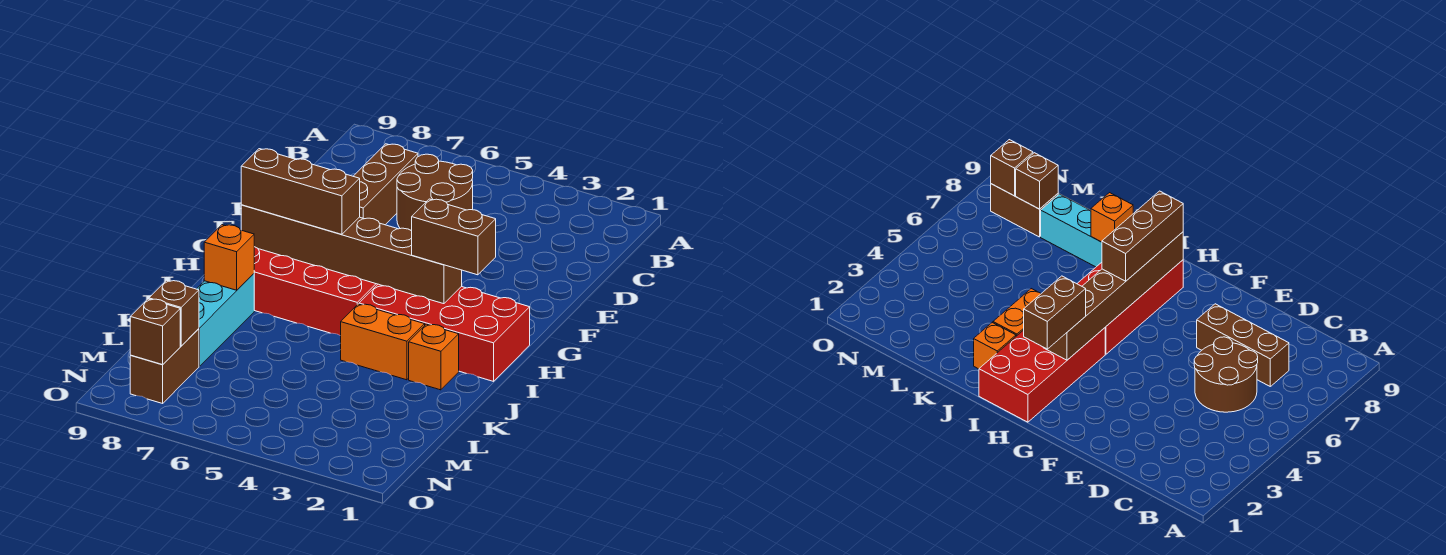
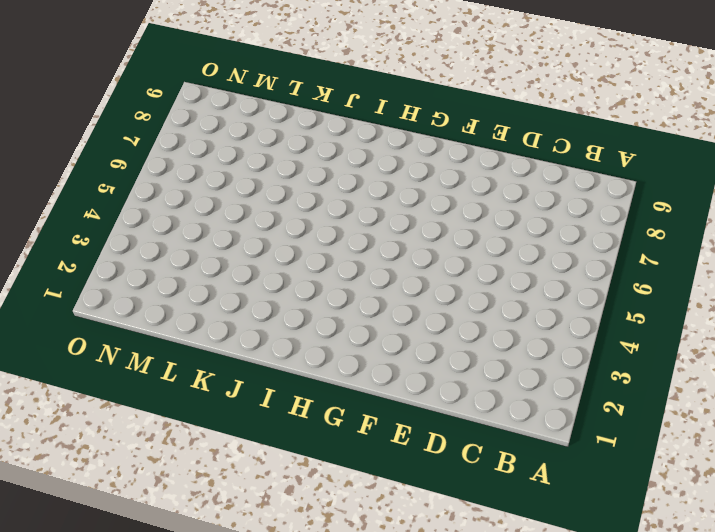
none -> brown round brick C5:D6 level 1
none -> brown brick C7:E7 level 1
none -> red brick H1:I4 level 1

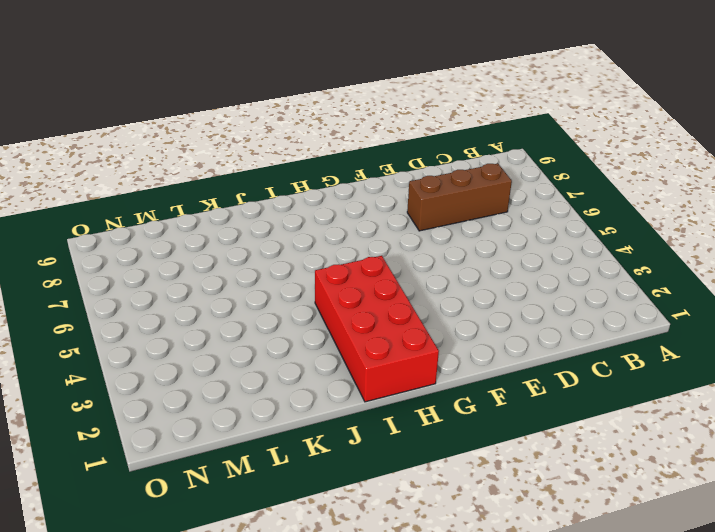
none -> brown round brick C5:D6 level 1
none -> red brick H5:I8 level 1
none -> orange brick J2 level 1

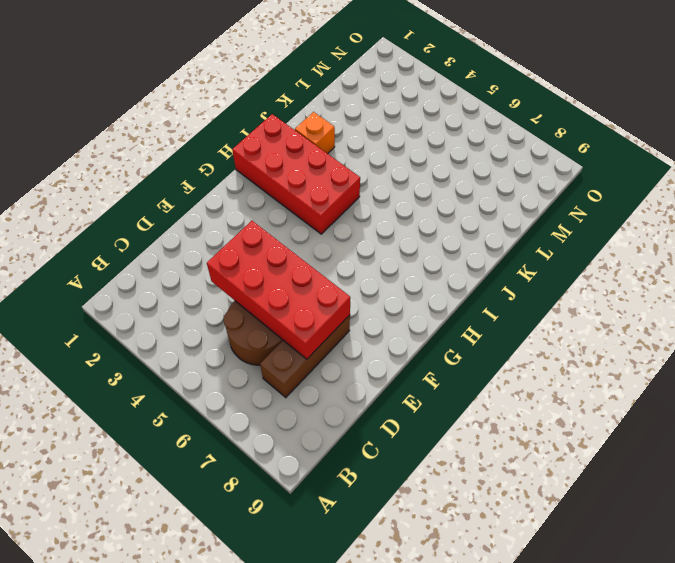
red brick D4:E7 level 2 -> red brick H5:I8 level 1
none -> orange brick J3:J4 level 1
none -> cyan brick J8:L8 level 1
none -> brown brick M8:N8 level 1

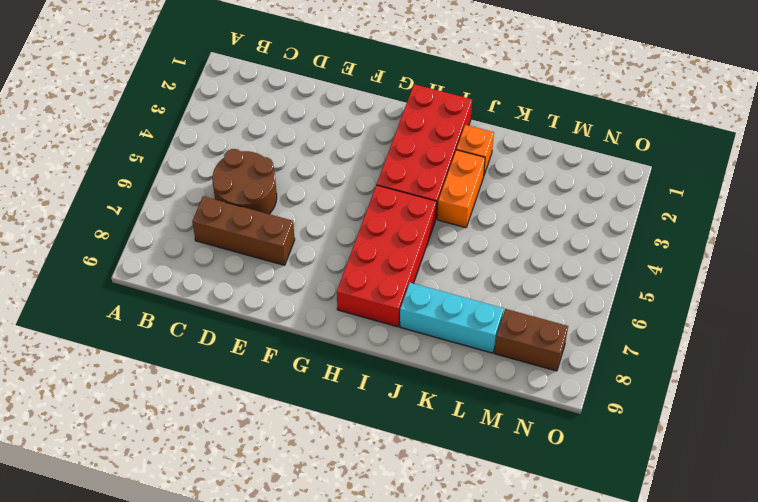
none -> brown brick H3:H8 level 2
none -> orange brick J8 level 2
none -> brown brick M8 level 2

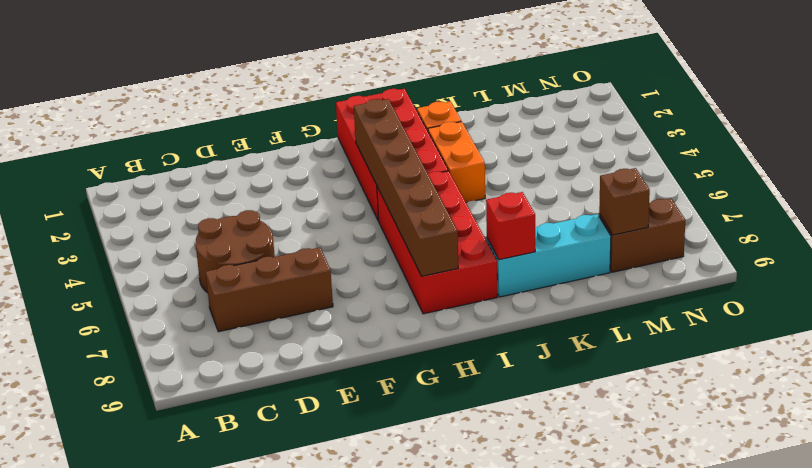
red brick J8 level 2 -> orange brick J8 level 2
none -> brown brick N8 level 2
none -> brown brick H2:H3 level 3
none -> brown brick H6:H8 level 3

